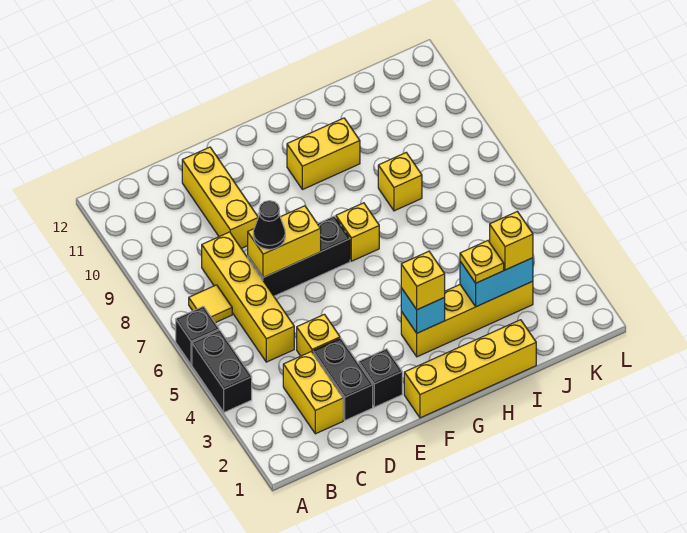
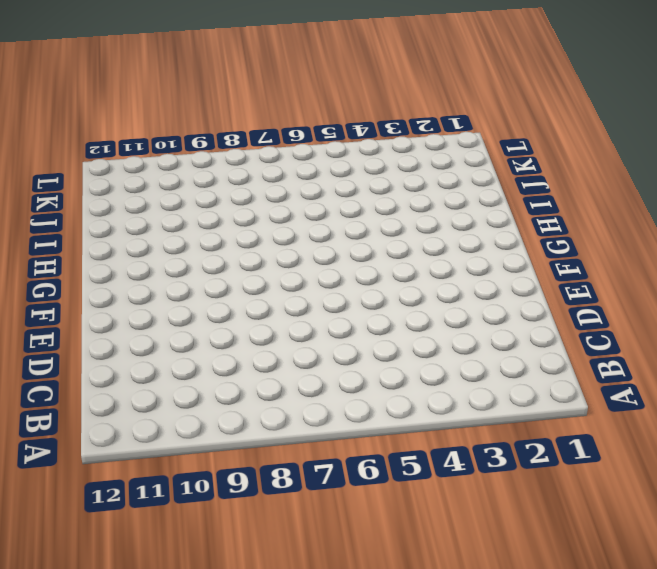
none -> black brick A4:A5 level 1
none -> black brick A6 level 1
none -> yellow tile B7 level 1

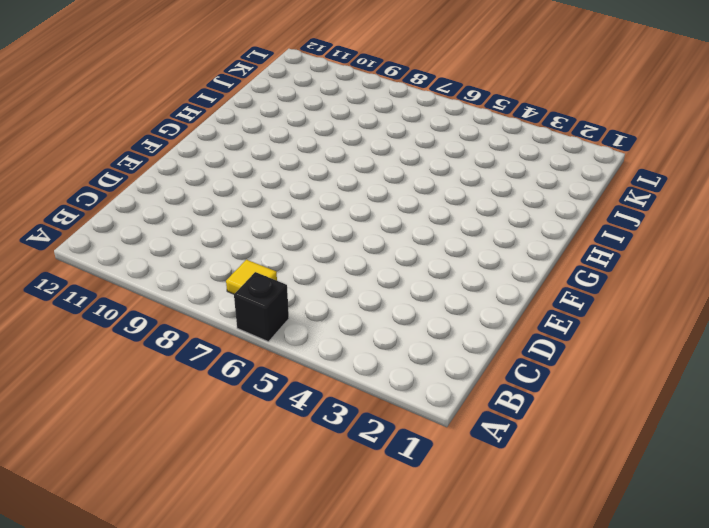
none -> black brick A4:A5 level 1
none -> yellow brick C2:C3 level 1
none -> yellow brick C5:C8 level 1

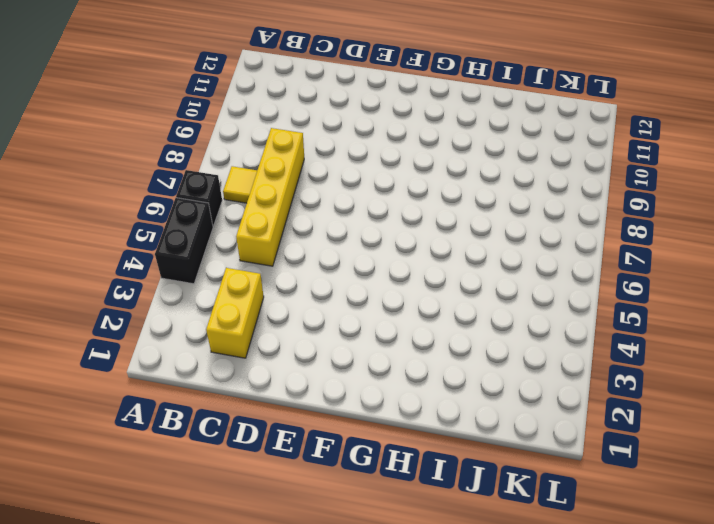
none -> black brick D2:D3 level 1
none -> yellow brick D4 level 1
none -> black brick D7:F7 level 1

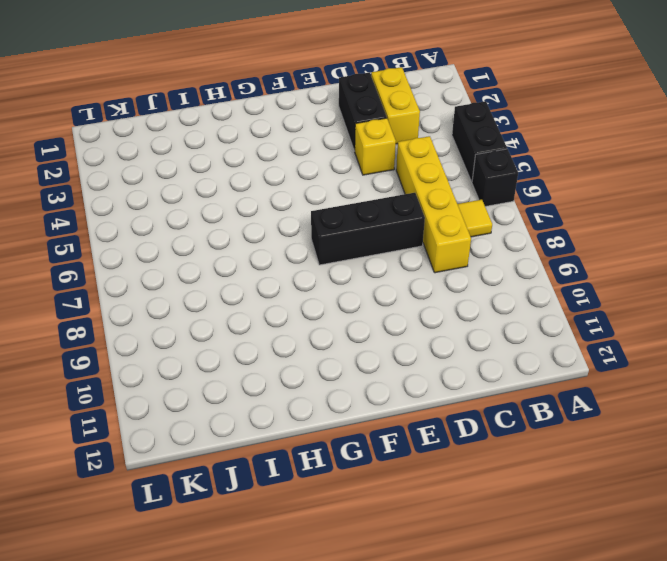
none -> yellow brick D9:D11 level 1
none -> black brick E2 level 1
none -> yellow brick F1:I1 level 1

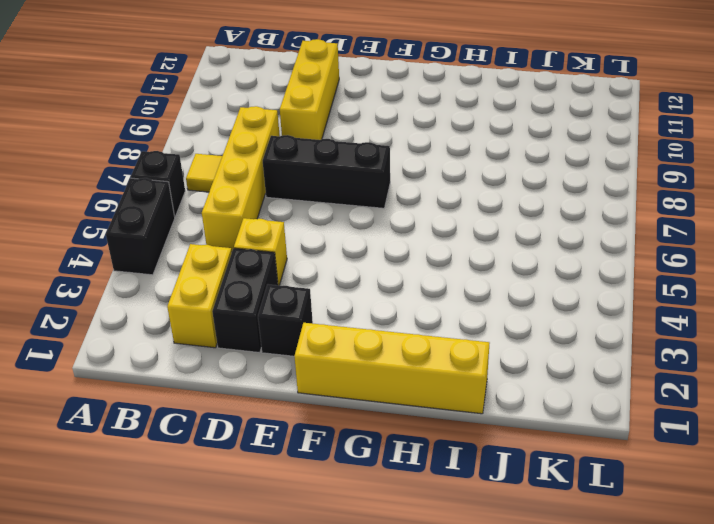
none -> yellow brick G3:J3 level 1
none -> yellow brick G7 level 1
none -> yellow brick G10:H10 level 1

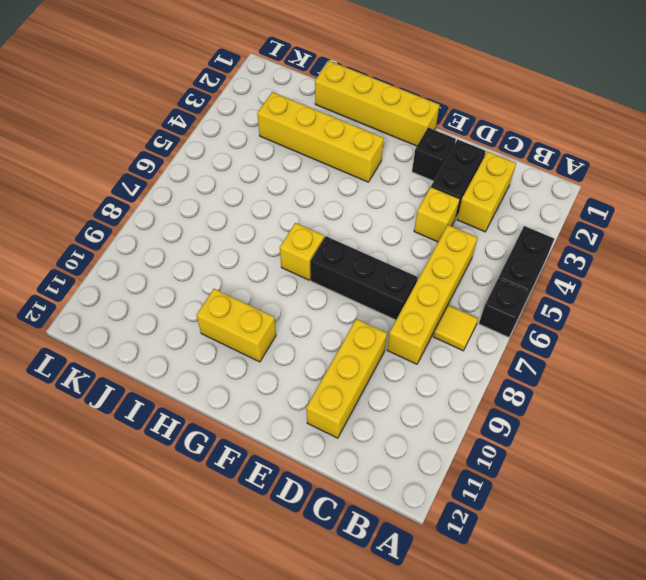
none -> yellow brick I8 level 1
none -> yellow brick D7:E7 level 2
none -> cyan brick G3 level 2

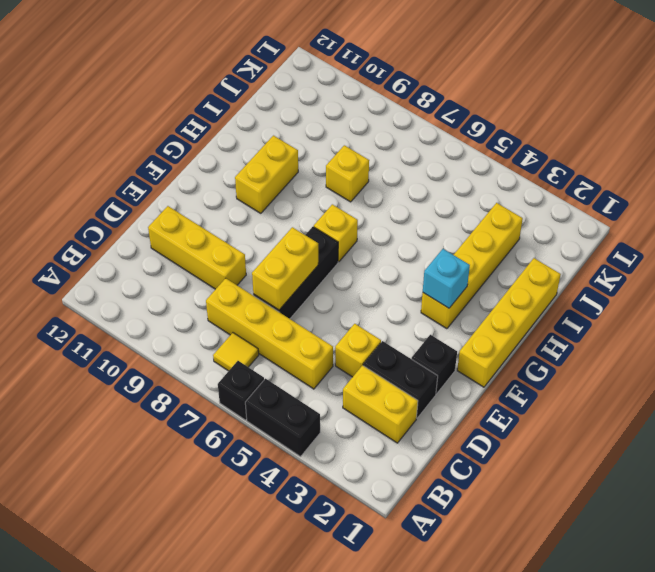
none -> cyan brick I3:J3 level 2
none -> black cone D7 level 3
none -> yellow brick G3 level 3

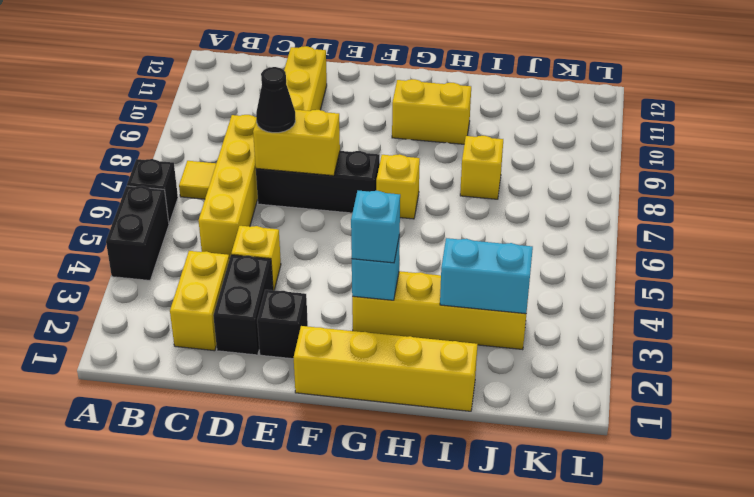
cyan brick G3 level 3 -> yellow brick G3 level 3
none -> yellow plate I3 level 3
none -> yellow brick J3 level 3

